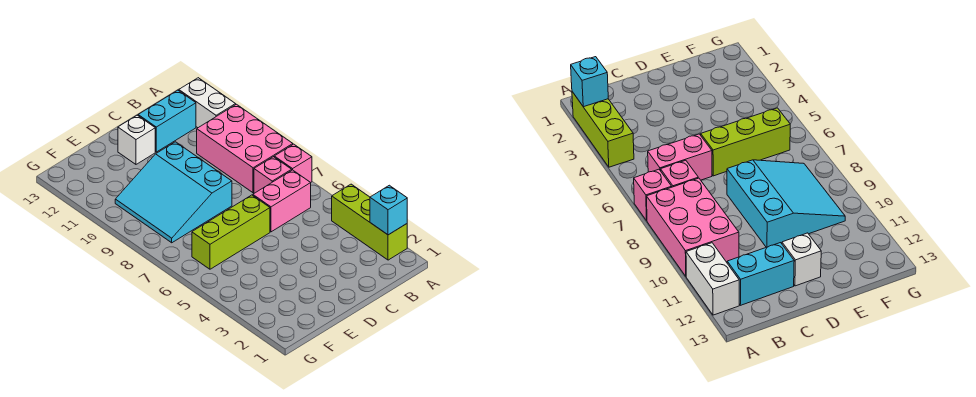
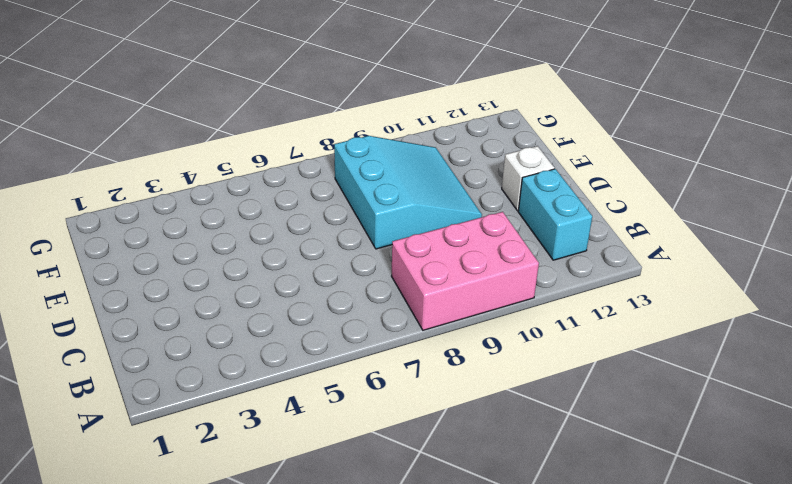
cyan slope D8:F10 level 1 top 8 -> cyan slope D8:F10 level 1 top D
none -> lime brick A2:A4 level 1
none -> pink brick A7 level 1

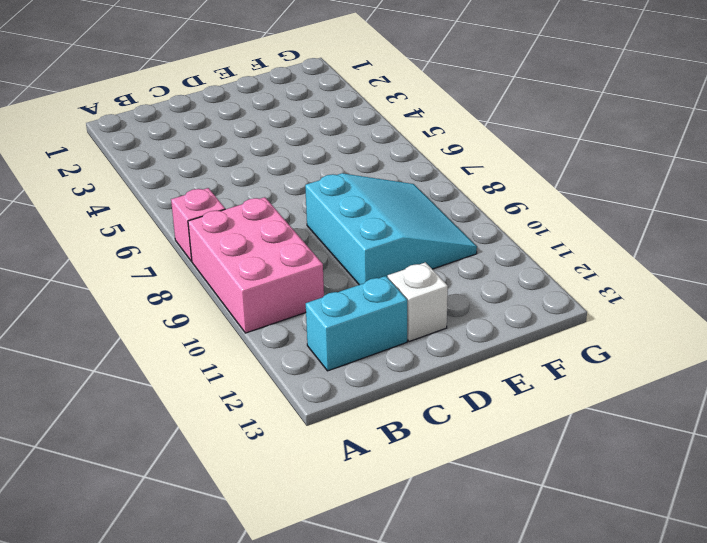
none -> lime brick A2:A4 level 1
none -> white brick A11:A12 level 1

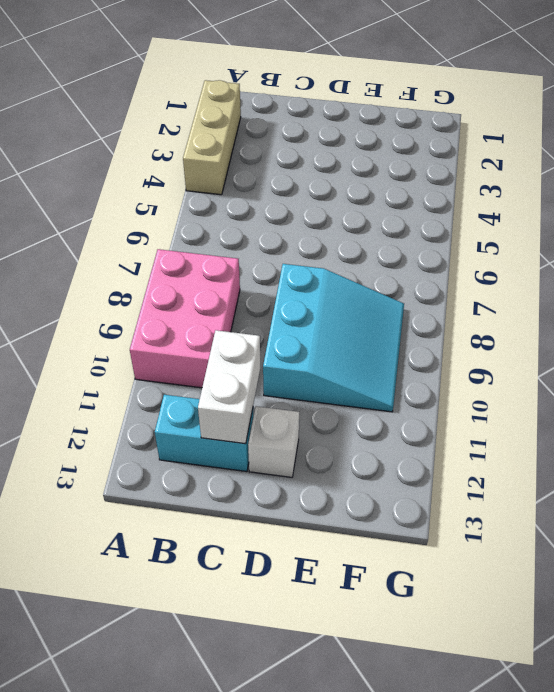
tan brick A2:A4 level 1 -> lime brick A2:A4 level 1
white brick C11:C12 level 2 -> white brick A11:A12 level 1
none -> pink brick A7 level 1
none -> pink brick B6:C6 level 1

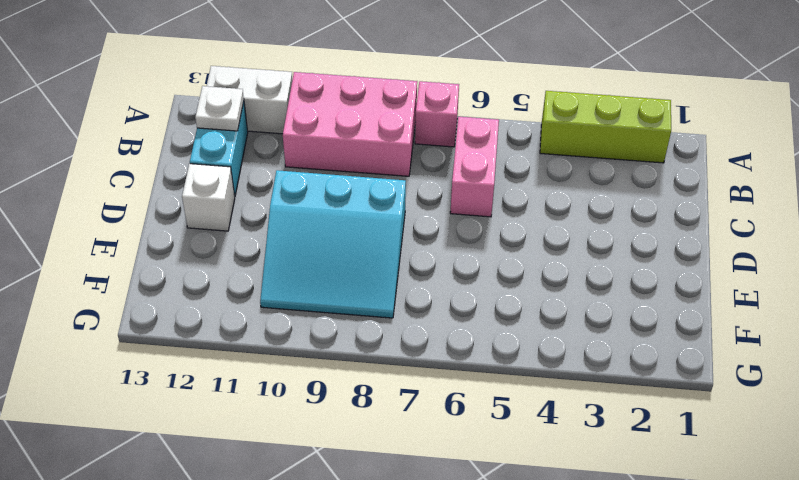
white plate B12 level 2 -> none
none -> pink brick B7 level 1
none -> lime brick D6:F6 level 1

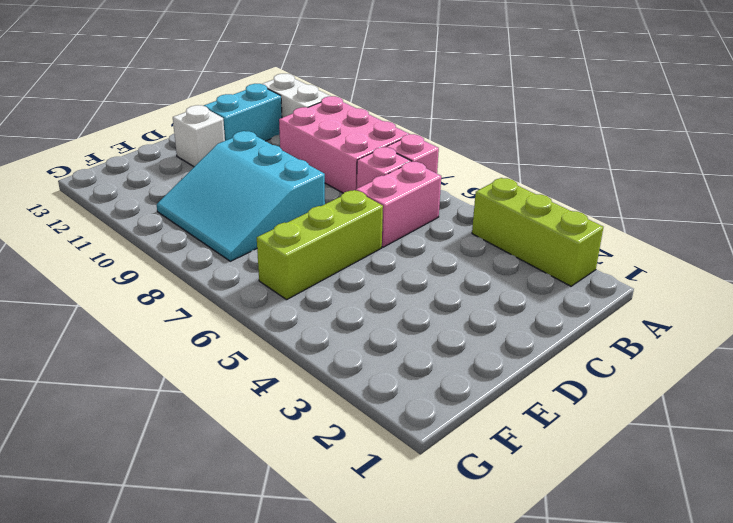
none -> cyan brick A2 level 2

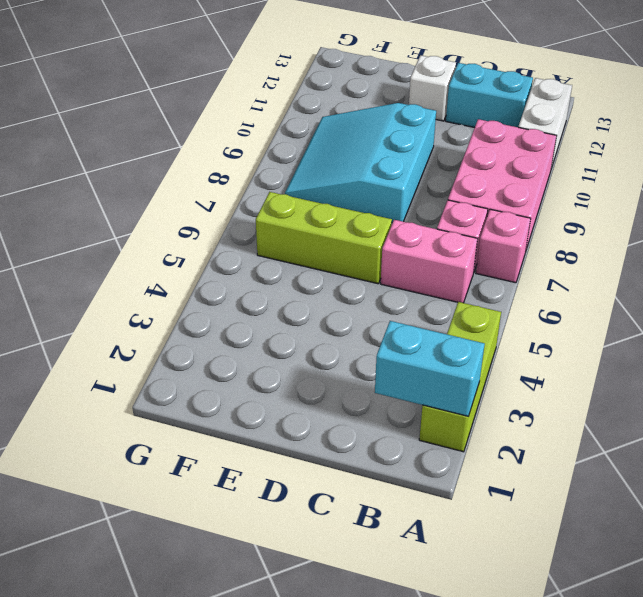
cyan brick A2:B2 level 2 -> cyan brick A2 level 2

